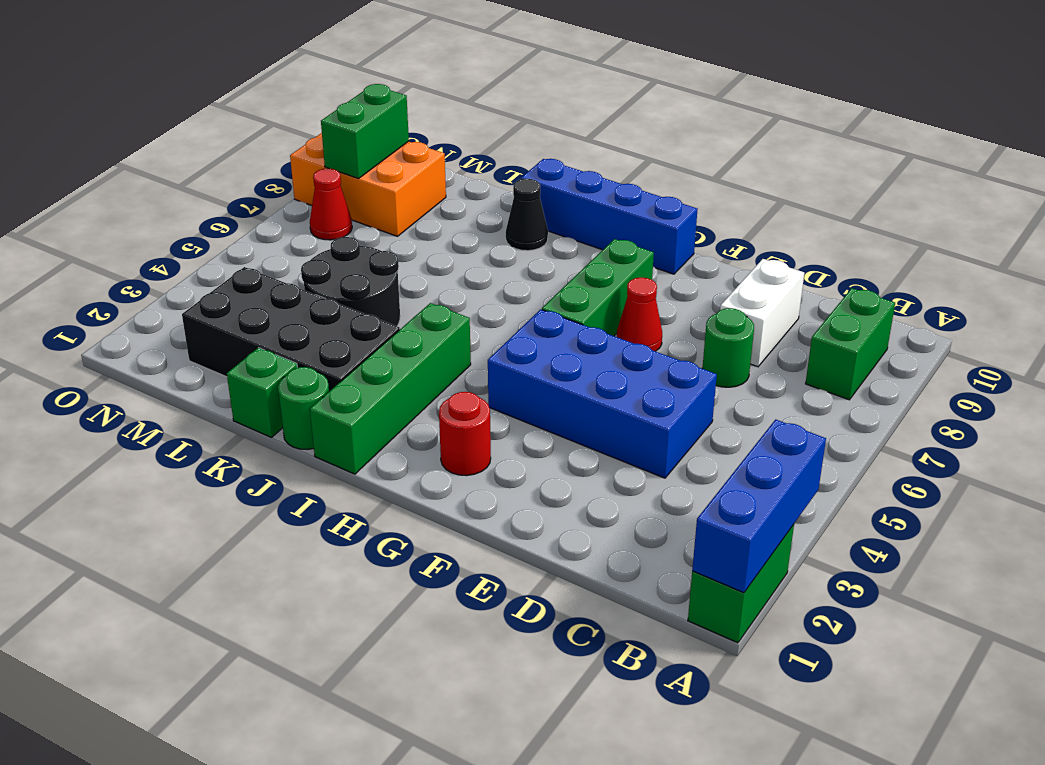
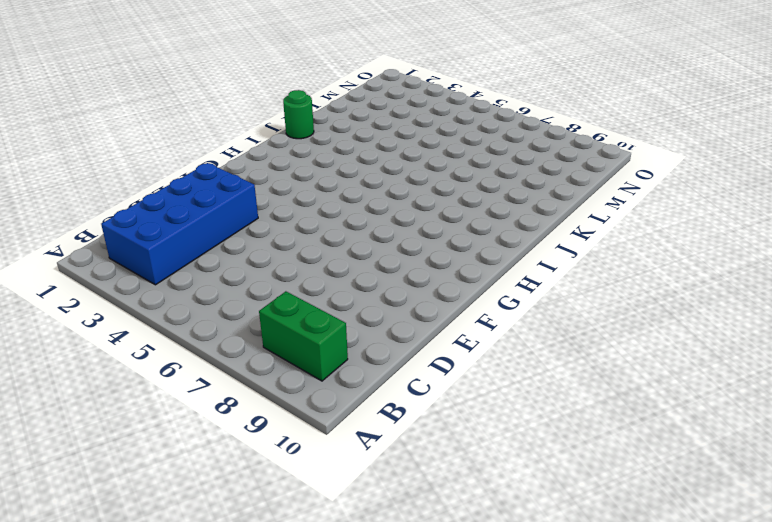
blue brick B2:E3 level 1 -> blue brick D4:G5 level 1
none -> green brick A1:A2 level 1
none -> green round brick D7 level 1
none -> white brick D8:D9 level 1

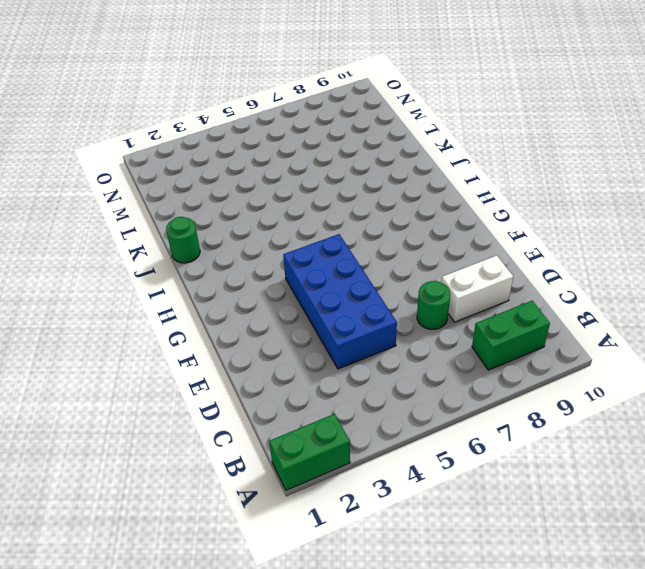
none -> red cone F7 level 1
none -> red round brick G2 level 1
none -> green brick G6:G8 level 1

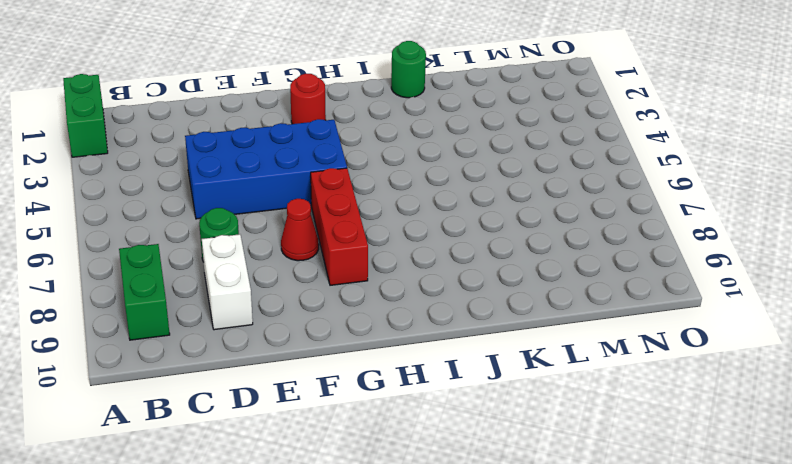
red brick G6:G8 level 1 -> green brick G6:G8 level 1
none -> blue brick G10:J10 level 1
none -> green brick I1:I4 level 1
none -> black brick J2:M3 level 1

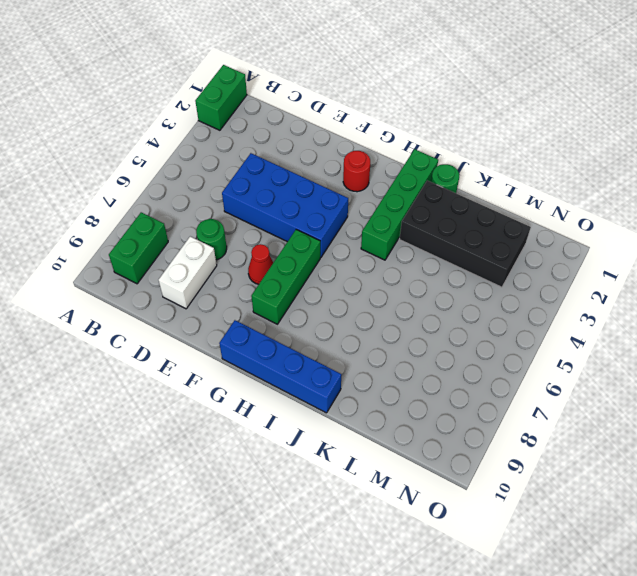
none -> black cone J9 level 1
none -> green brick K1 level 1
none -> black round brick K4:L5 level 1

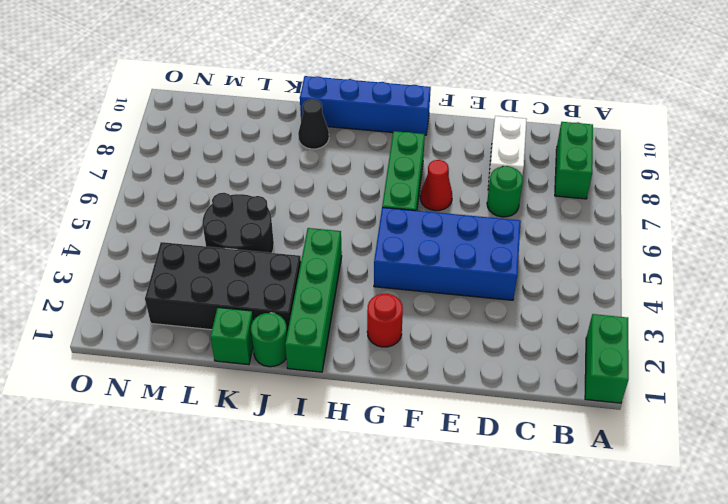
none -> orange brick M8:O9 level 1
none -> red cone N7 level 1
none -> blue brick A1:A3 level 2

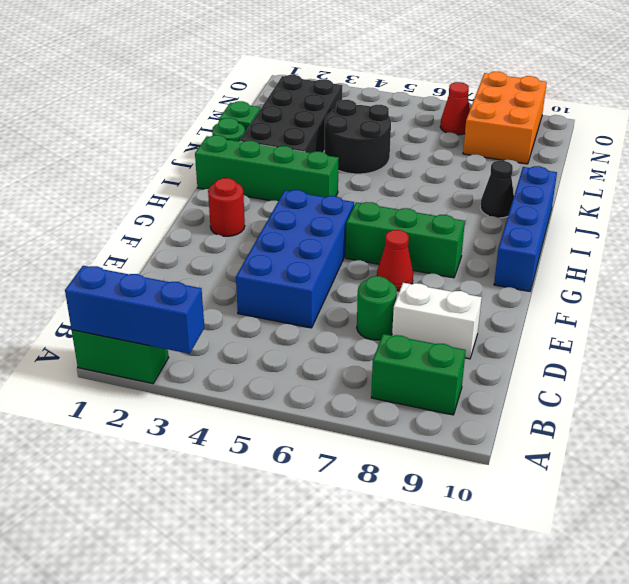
none -> green brick N8:N9 level 2

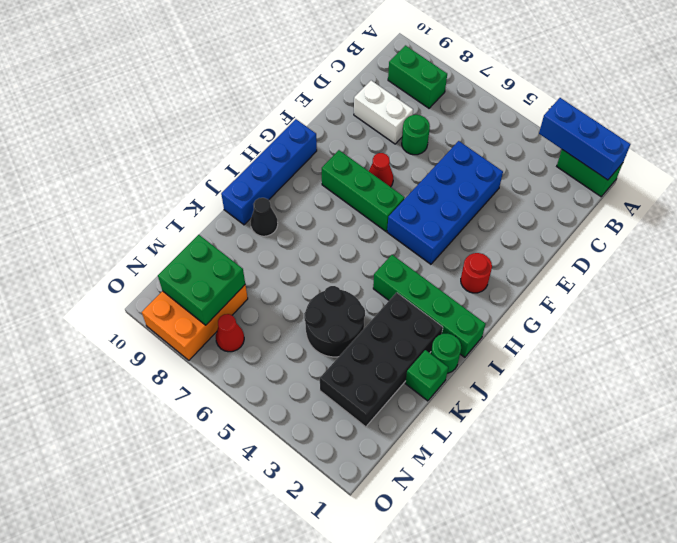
green brick M8:N9 level 2 -> green brick N8:N9 level 2

